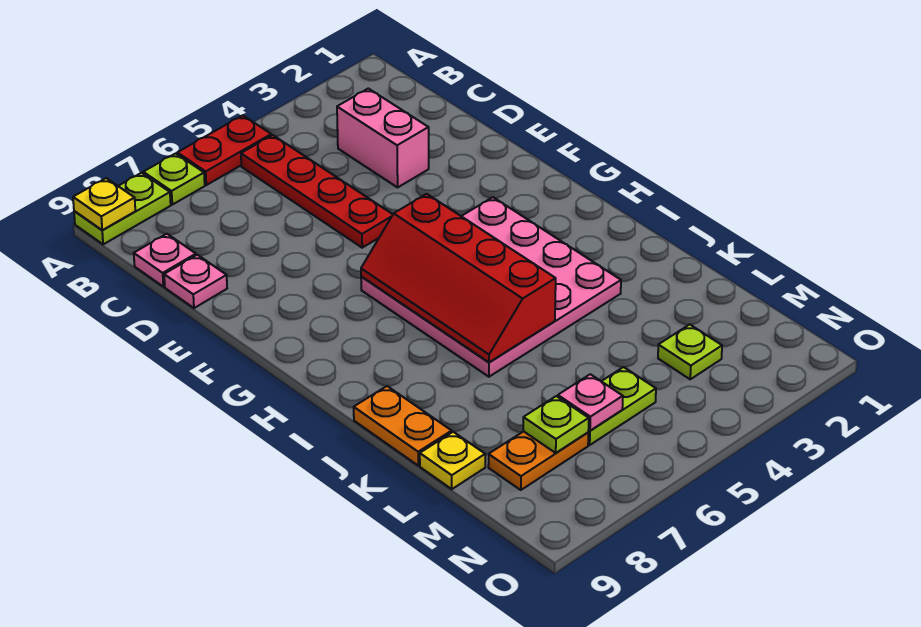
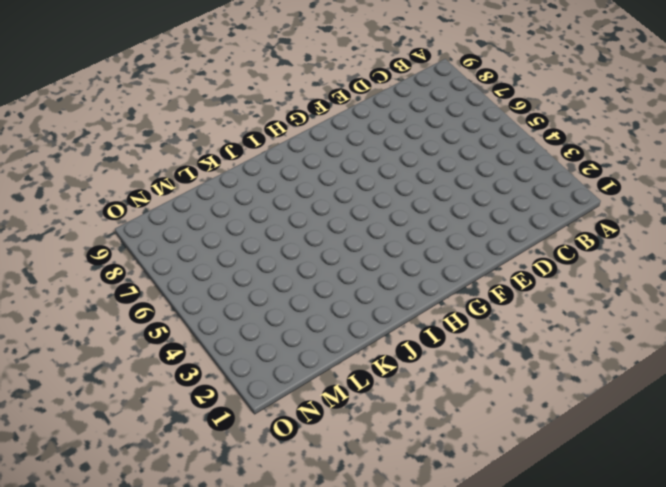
none -> red plate A5:A6 level 1
none -> lime plate A7 level 1
none -> lime plate A8:A9 level 1

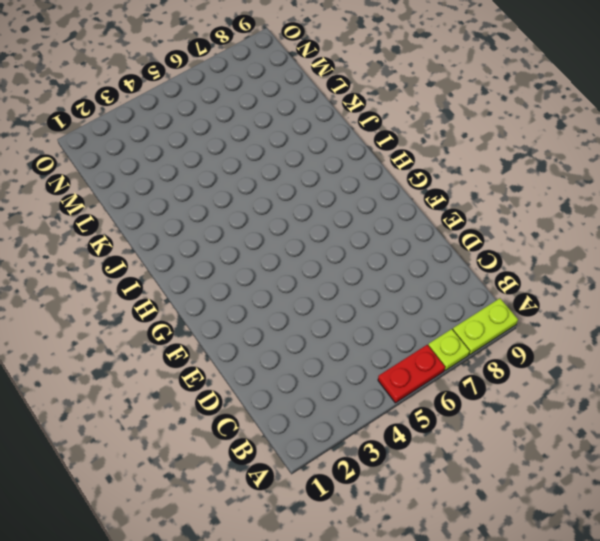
none -> red plate B5:E5 level 1
none -> pink brick C3:D3 level 1
none -> pink plate C9 level 1

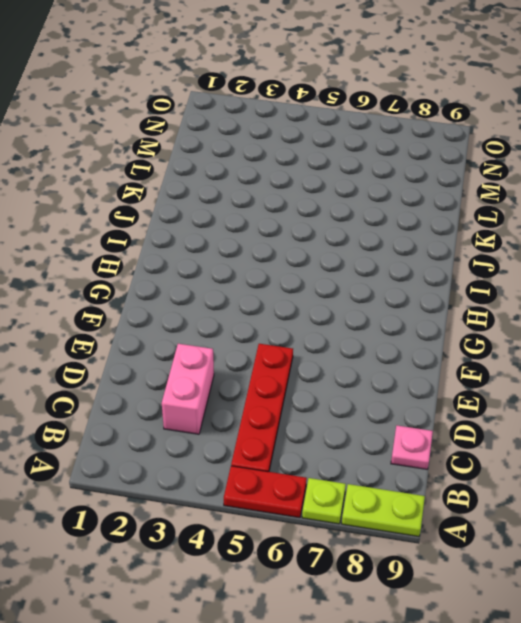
none -> pink plate D9 level 1
none -> pink plate G3:J6 level 1
none -> orange plate J9:K9 level 1

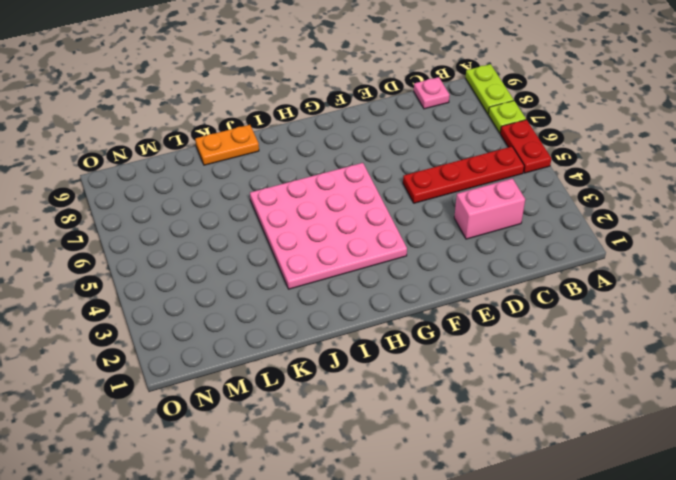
none -> pink plate D9 level 1
none -> yellow plate L9 level 1
none -> lime plate M3 level 1

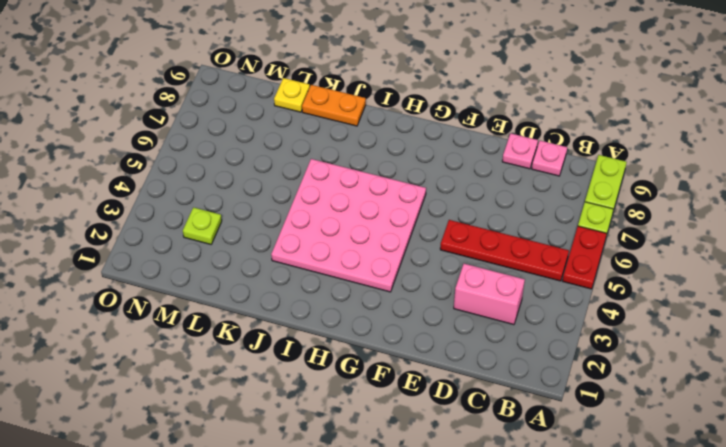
none -> lime plate M5:M6 level 1
none -> orange plate M7:M8 level 1
none -> yellow plate A9 level 2

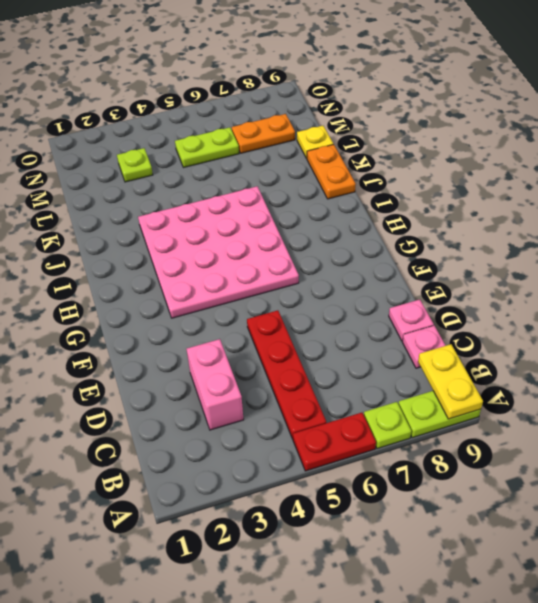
yellow plate A9:B9 level 2 -> yellow plate A9 level 2
none -> red slope G5:J6 level 2 top 5
none -> pink plate M6 level 2
none -> lime plate M7 level 2

